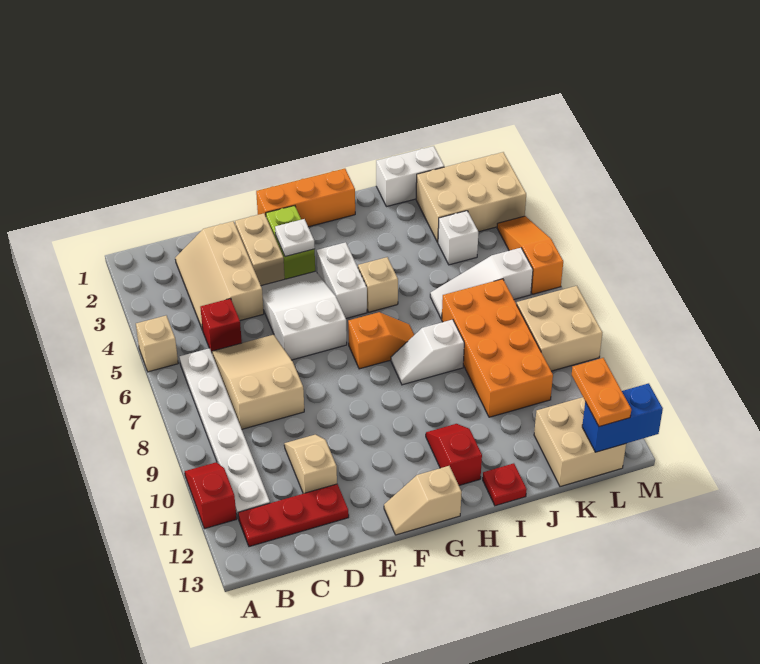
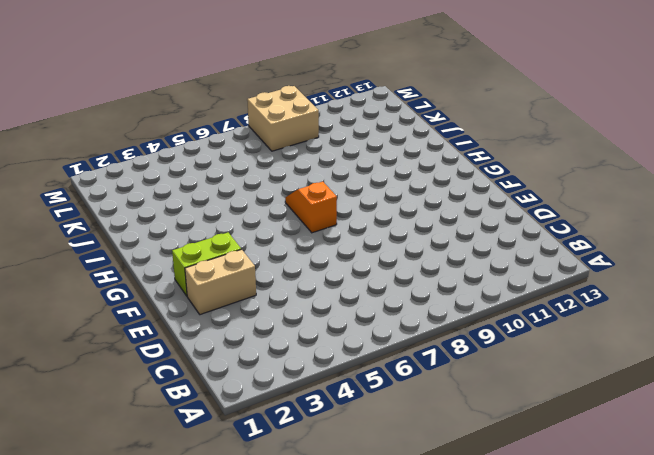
none -> tan brick A5 level 1
none -> red slope A10:A11 level 1 top 11
none -> white plate B6:B11 level 1
none -> red plate B12:D12 level 1

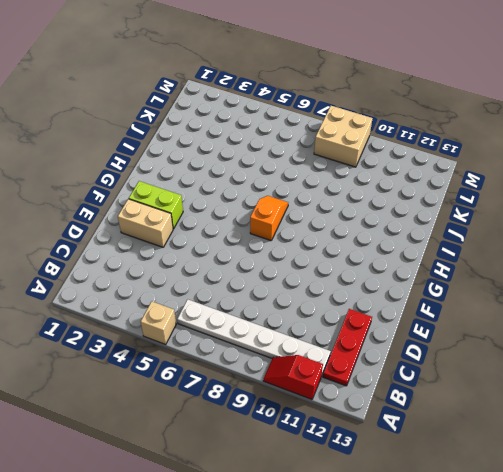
none -> tan slope C2:D4 level 1 top D
none -> red brick C5 level 1
none -> tan slope C6:D8 level 1 top 8
none -> tan slope D10:D11 level 1 top 11

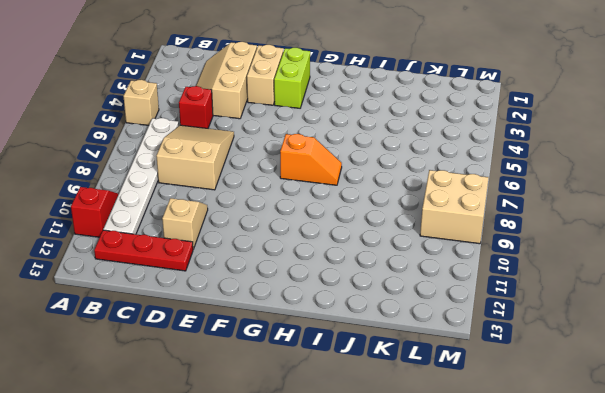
none -> white slope E4:F6 level 1 top 6
none -> orange brick F1:H1 level 1
none -> tan slope F13:G13 level 1 top G
none -> white brick G4:G5 level 1

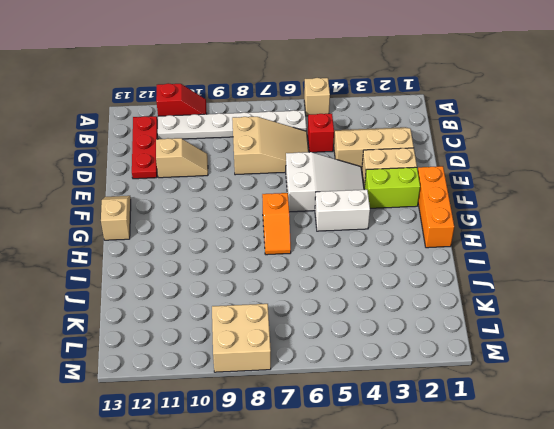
none -> tan brick H5 level 1
none -> white slope H8:I8 level 1 top I
none -> red slope H11:H12 level 1 top 12
none -> red plate I13 level 1

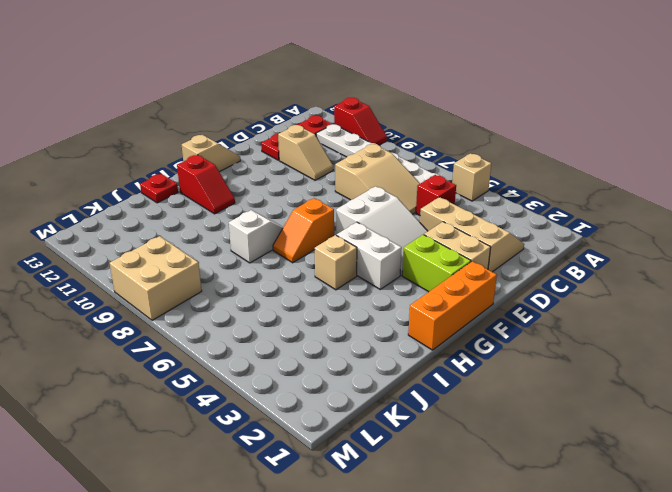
none -> white brick J1:K1 level 1
none -> white slope J6:L6 level 1 top L
none -> orange brick J7:K10 level 1
none -> tan brick K2:M3 level 1

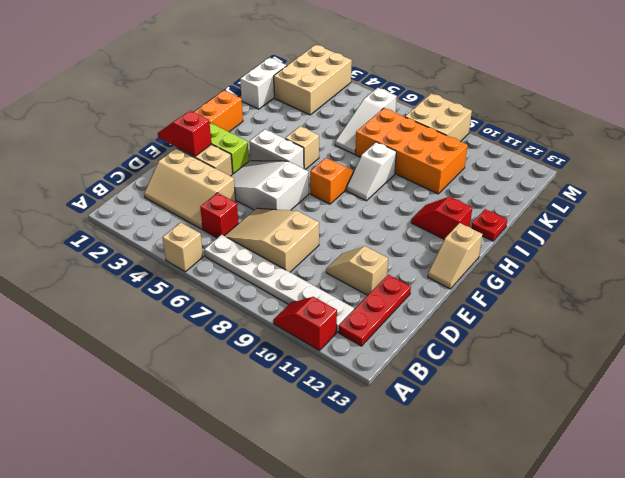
red slope E1:E2 level 2 top 2 -> none
none -> white brick K4 level 1
none -> tan brick K12:L13 level 1
none -> orange slope M4:M6 level 1 top 6
none -> white plate F3 level 2

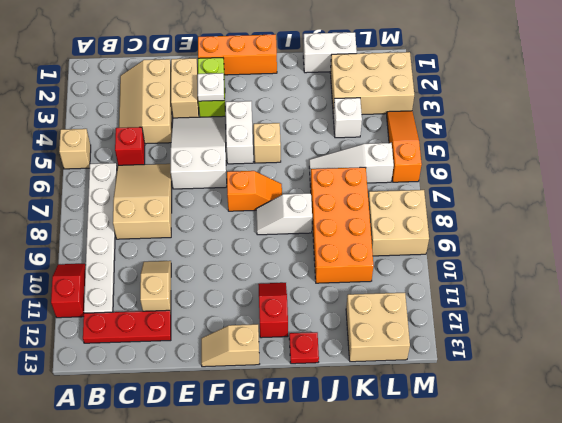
none -> blue brick L13:M13 level 2
none -> orange plate L12:L13 level 3

